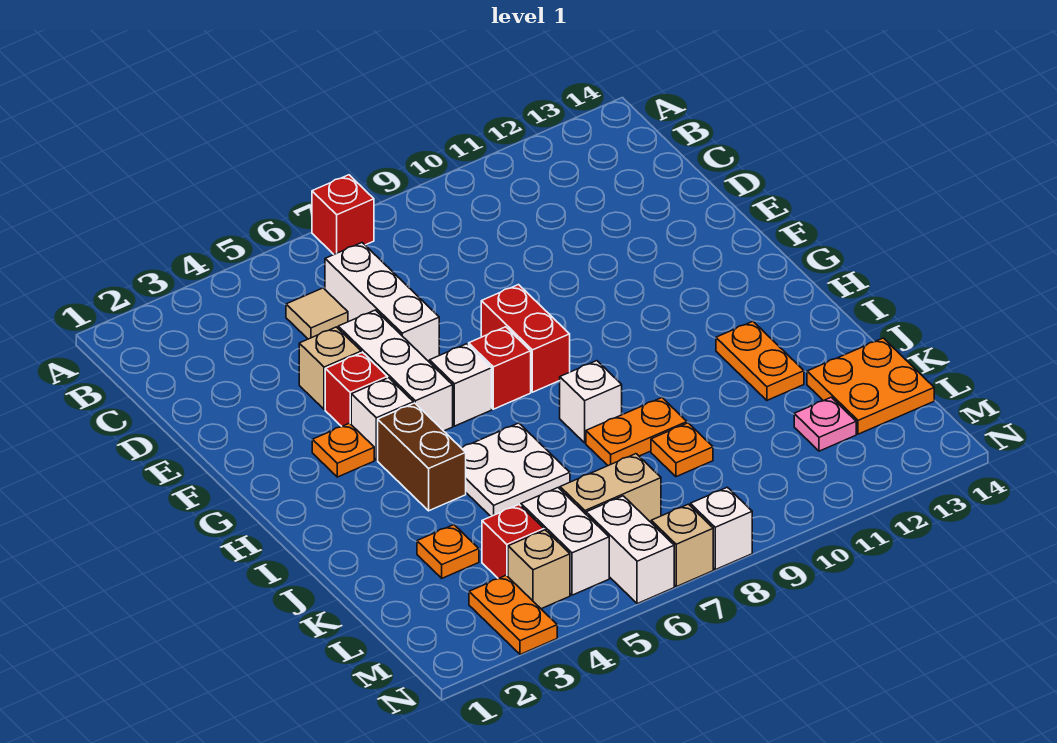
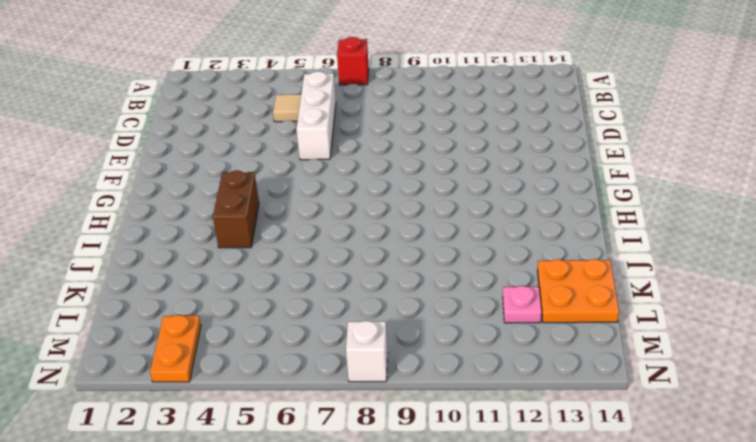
none -> tan brick E4 level 1
none -> white brick E5:G5 level 1
none -> red brick F4 level 1

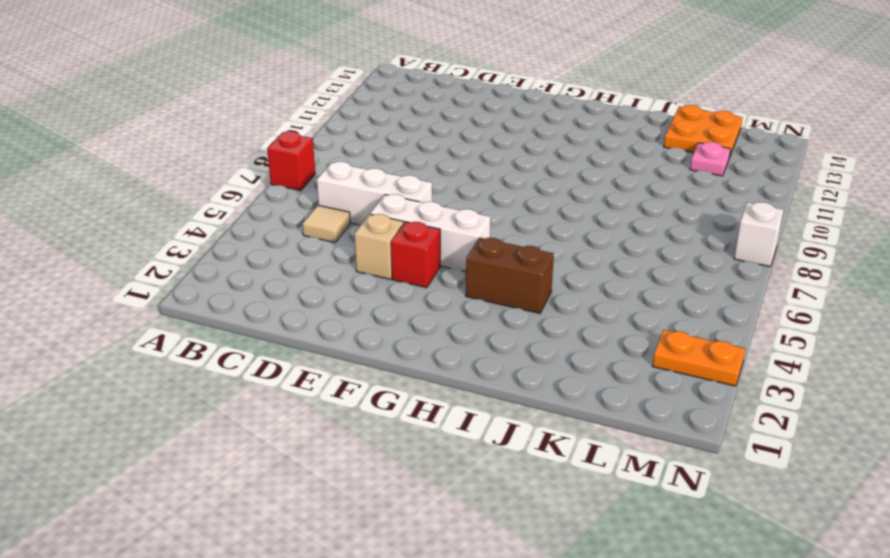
none -> red brick F8:G8 level 1
none -> orange plate G3 level 1
none -> white brick G4 level 1

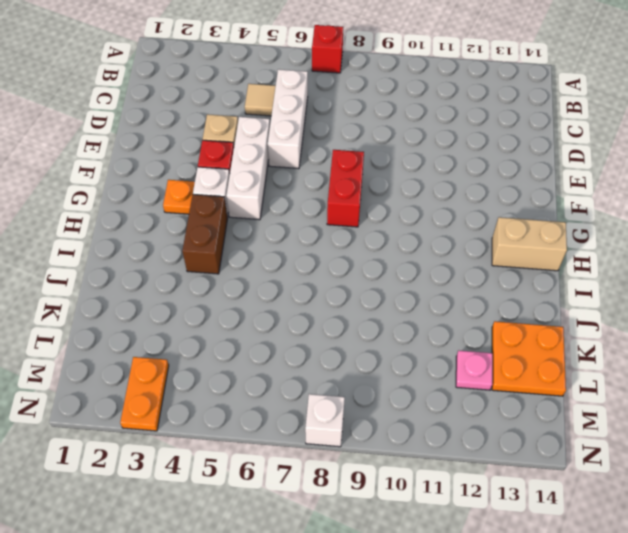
tan brick H13:H14 level 1 -> tan brick L6:L7 level 1
none -> white brick G6 level 1
none -> red brick G7 level 1
none -> white plate I5:J6 level 1

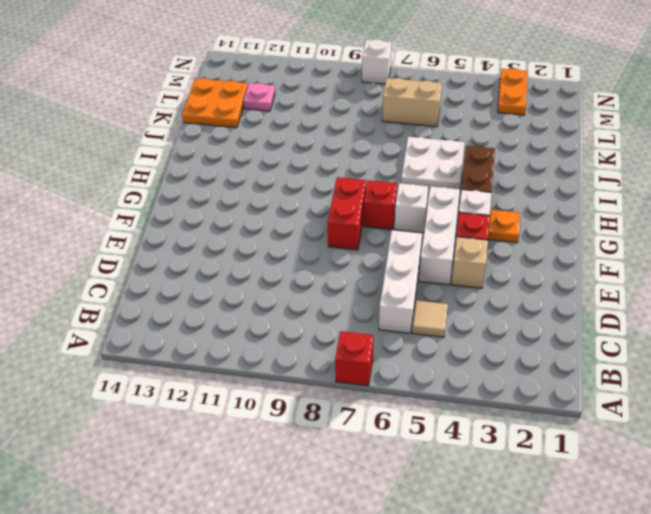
none -> white brick I8 level 1
none -> orange plate I12:J12 level 1
none -> orange plate J8:J9 level 1

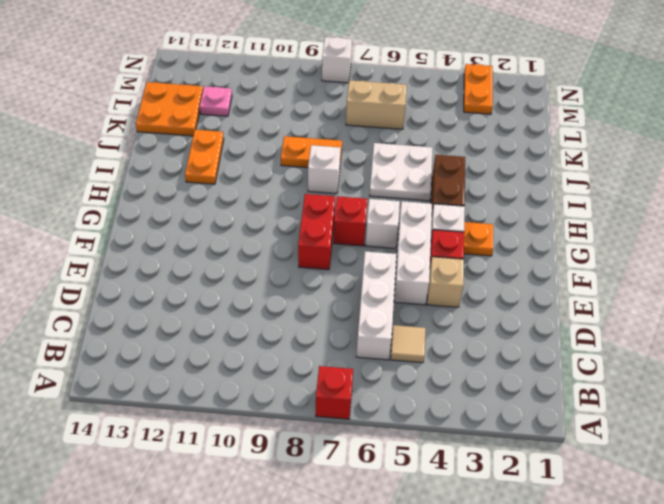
none -> orange plate K3 level 1
none -> orange plate K9 level 1
none -> red brick L4 level 1

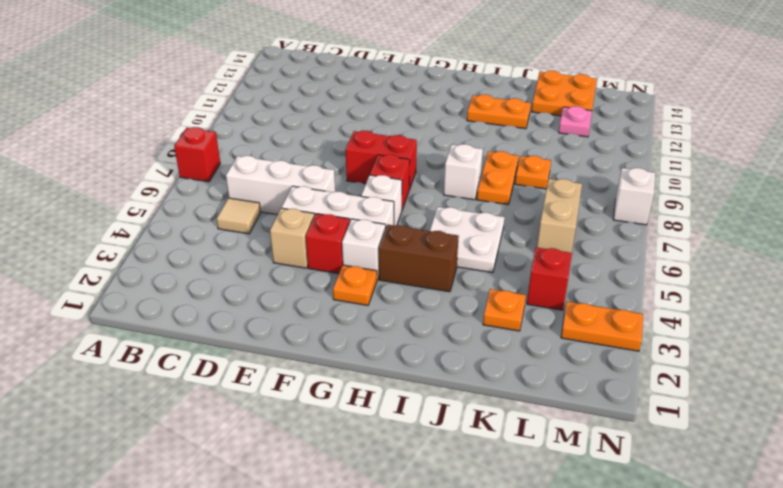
none -> white brick L5:M5 level 1
none -> tan brick M4 level 1
none -> white brick M6:N6 level 1

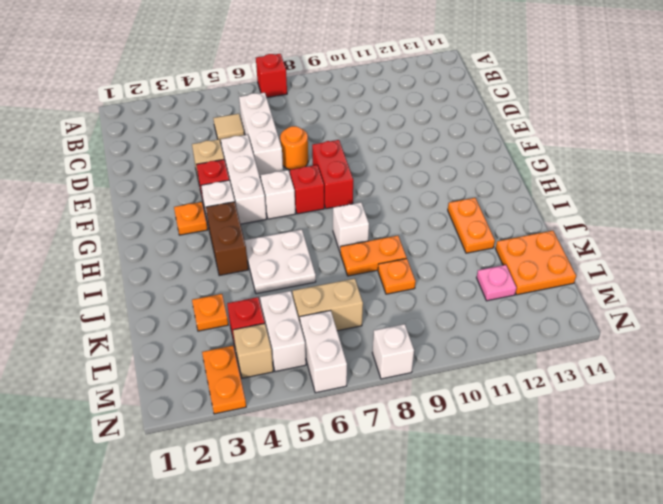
orange round brick E7 level 1 -> none
none -> tan brick N7 level 1

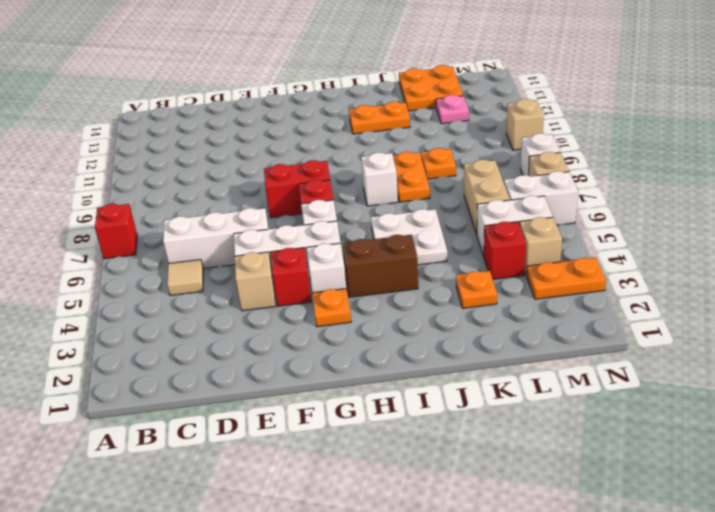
tan brick N10 level 1 -> none

